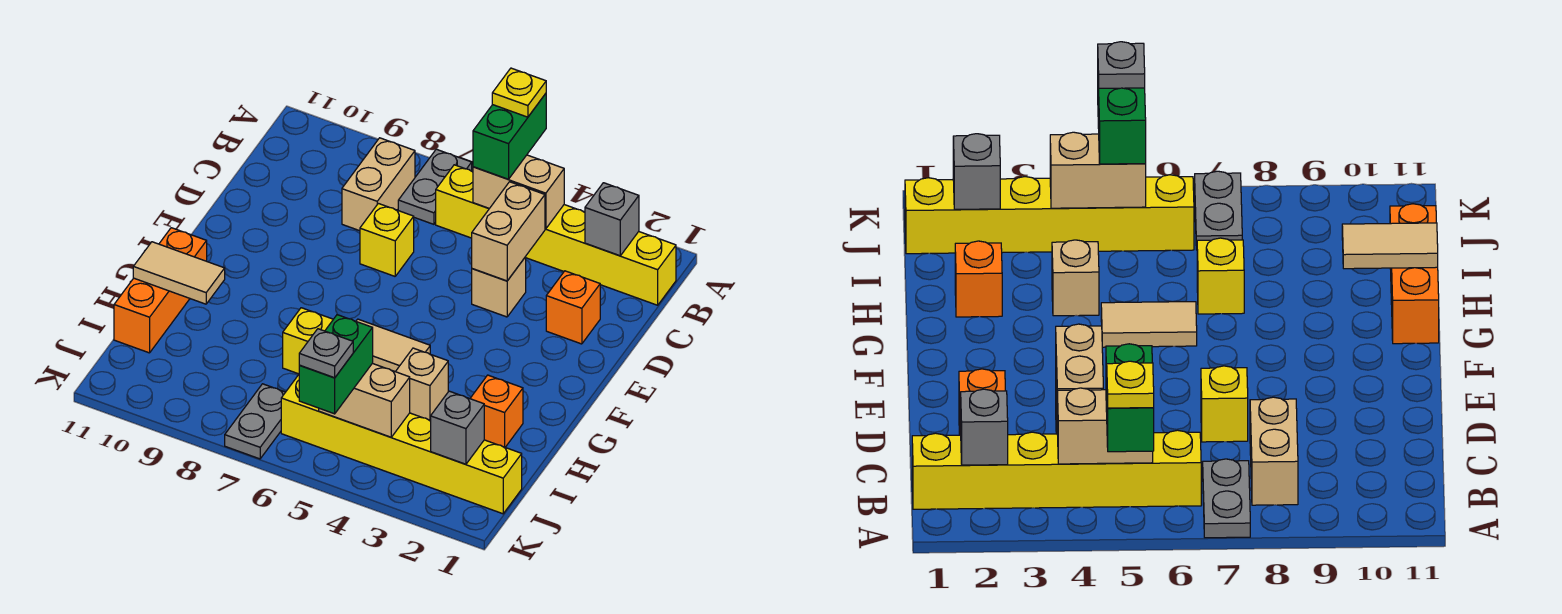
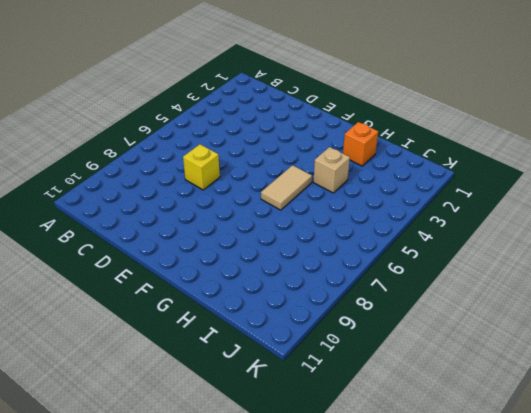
none -> grey plate A7:B7 level 1
none -> yellow brick B1:B6 level 1
none -> tan brick B8:C8 level 1

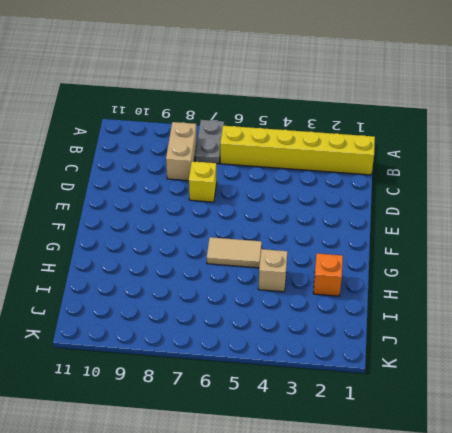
none -> orange brick D2 level 1
none -> tan brick D4 level 1
none -> orange brick G11:I11 level 1

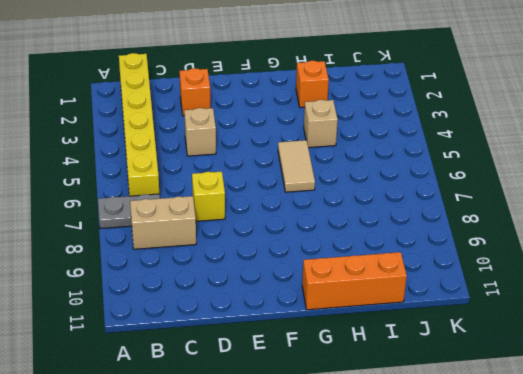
none -> yellow brick H7 level 1
none -> yellow brick J1:J6 level 1
none -> grey plate J7:K7 level 1

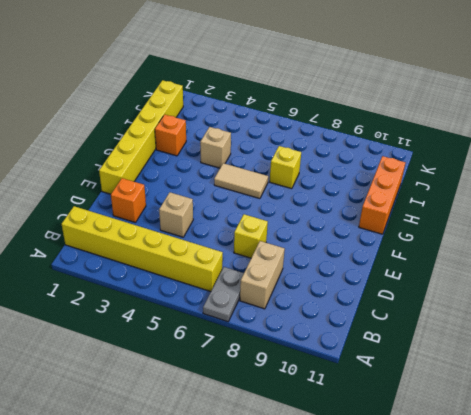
yellow brick E1:J1 level 1 -> yellow brick J1:J6 level 1
none -> grey plate J7:K7 level 1
none -> grey brick B2 level 2
none -> tan brick B4:B5 level 2

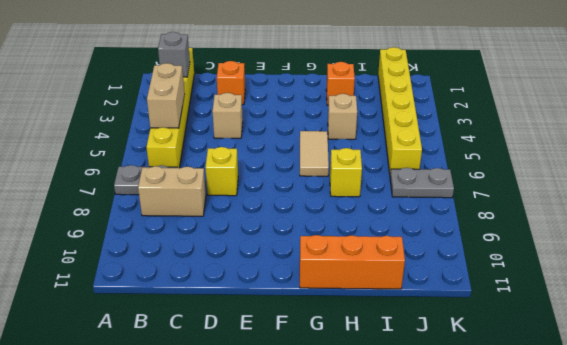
none -> tan brick C4:D4 level 2
none -> tan tile H10:H11 level 2
none -> grey brick J2 level 2

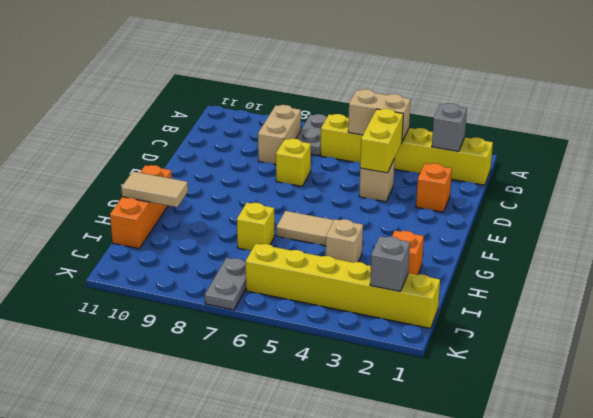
yellow brick C4:D4 level 2 -> tan brick C4:D4 level 2
none -> tan brick J4:J5 level 2
none -> green brick A5:B5 level 3
none -> green brick J5:K5 level 3

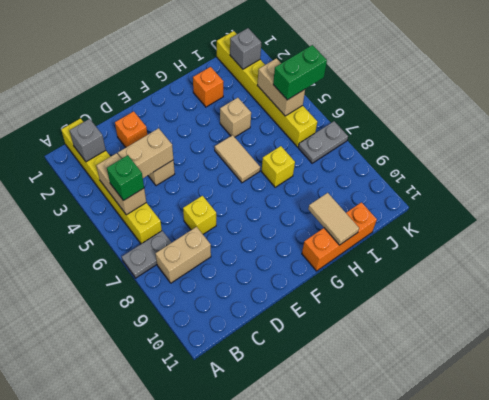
green brick B5 level 3 -> green brick A5:B5 level 3
none -> yellow plate A5 level 4
none -> grey plate K5 level 4

